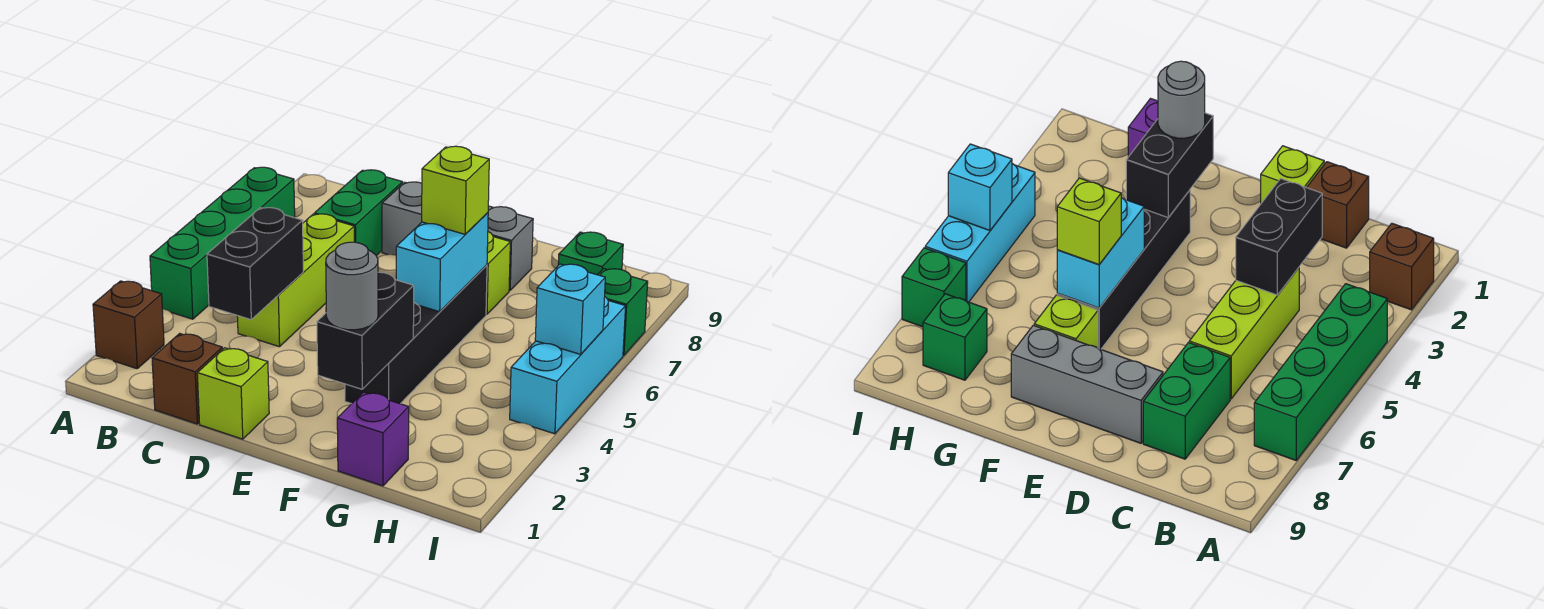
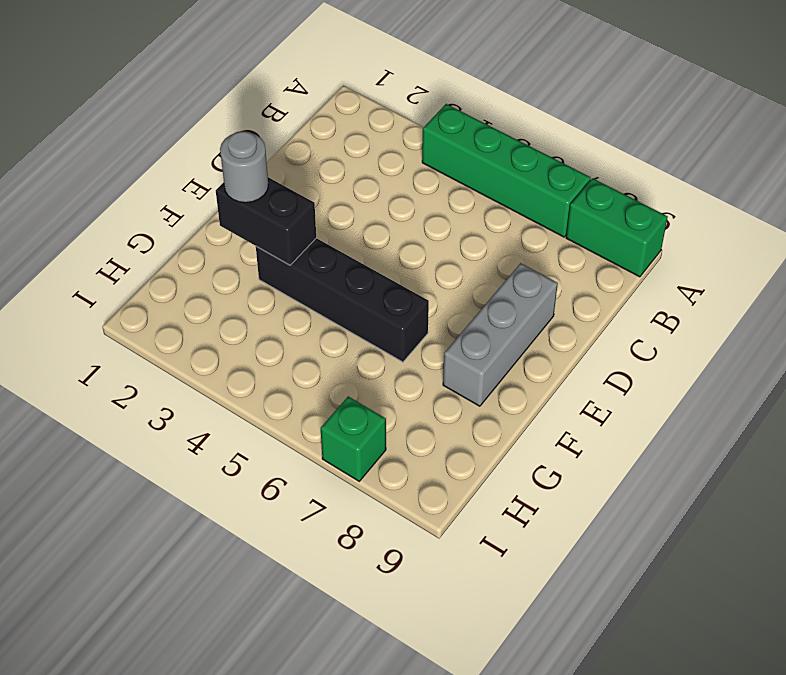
green brick A8:A9 level 1 -> green brick C7:C8 level 1
none -> brown brick A2 level 1
none -> brown brick C1 level 1
none -> lime brick C4:C6 level 1

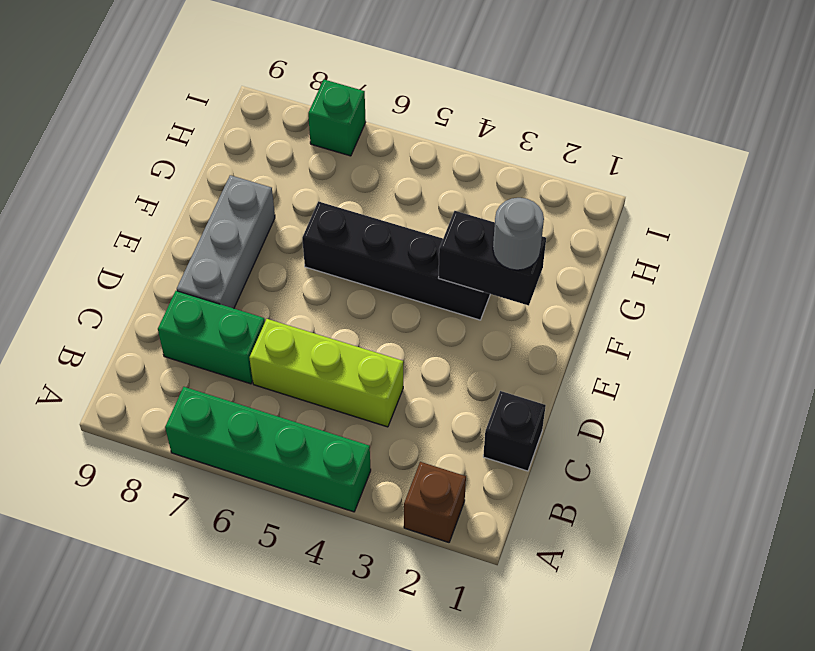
black brick C1 level 1 -> brown brick C1 level 1
none -> lime brick D1 level 1
none -> lime brick F7 level 1
none -> purple brick G1 level 1

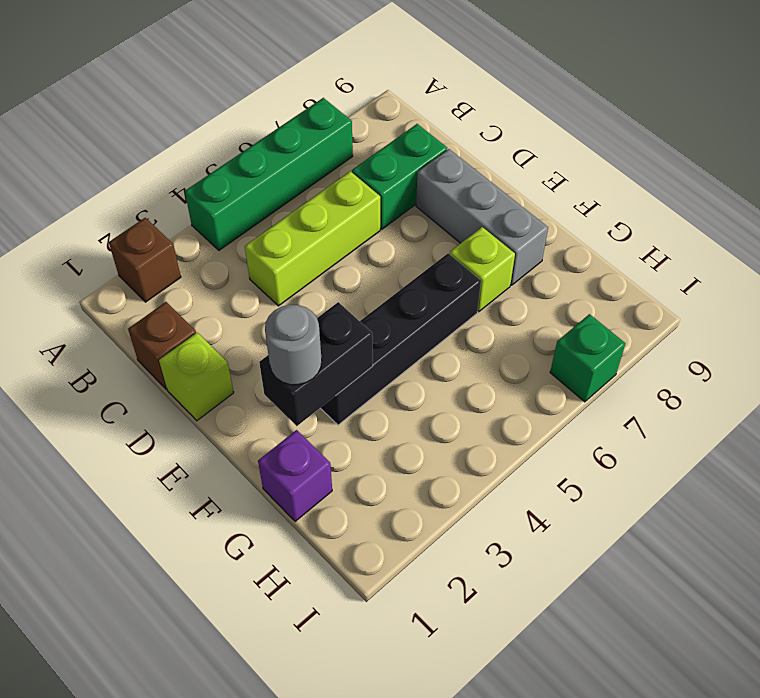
none -> green brick H8 level 1
none -> cyan brick I4:I6 level 1
none -> black brick C3:C4 level 2

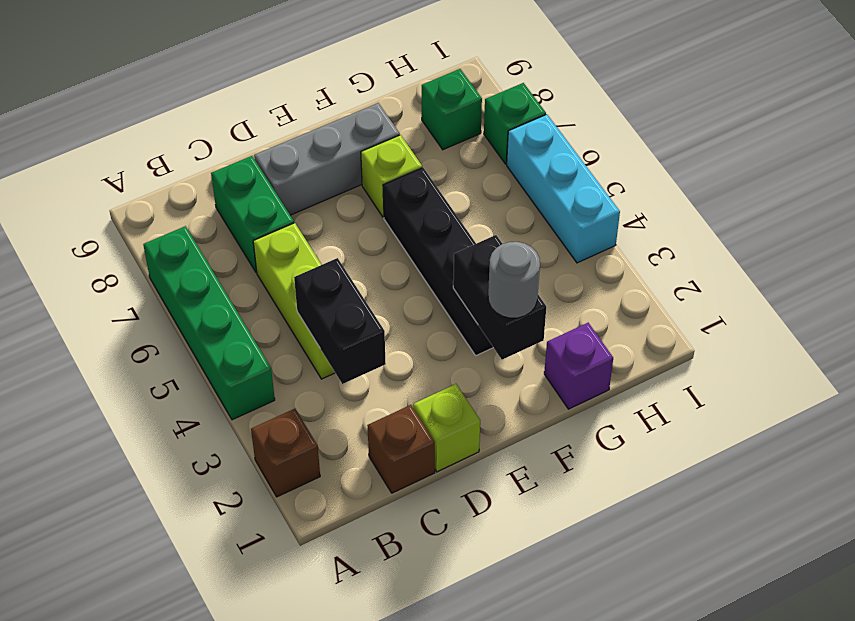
none -> cyan brick F5:F6 level 2
none -> cyan brick I5 level 2
none -> lime brick F6 level 3

